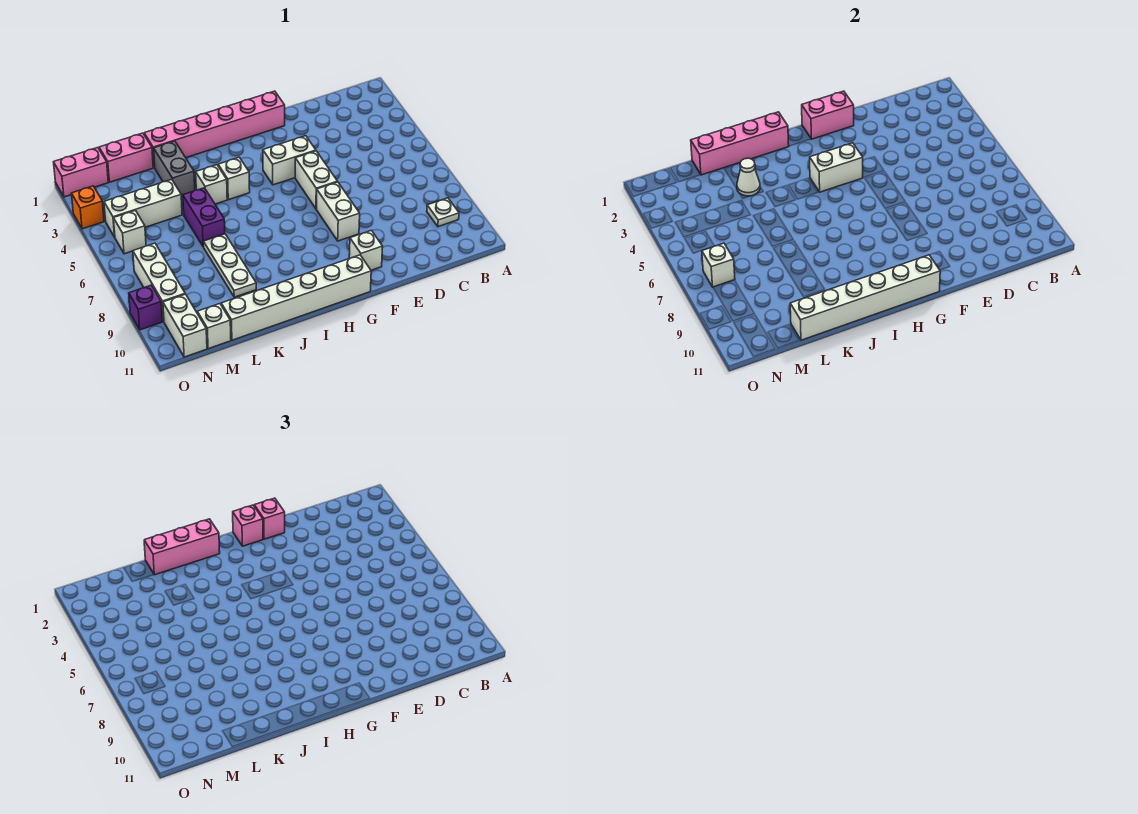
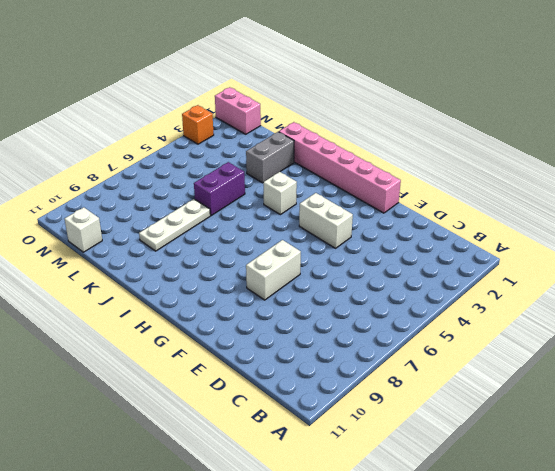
none -> white plate B9 level 1
none -> white brick F5:F6 level 1
none -> white brick F10 level 1
none -> white brick G11:L11 level 1

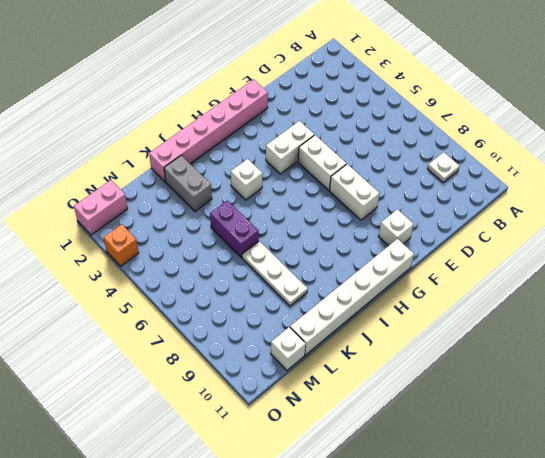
none -> white brick J4 level 1
none -> pink brick L1:M1 level 1
none -> white brick L4:N4 level 1
none -> white brick N5 level 1

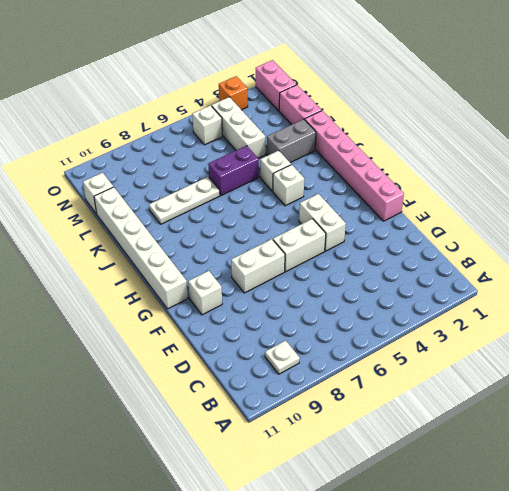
none -> white brick N7:N9 level 1
none -> white brick N10:N11 level 1
none -> purple brick O9 level 1
none -> pink brick F1:G1 level 2

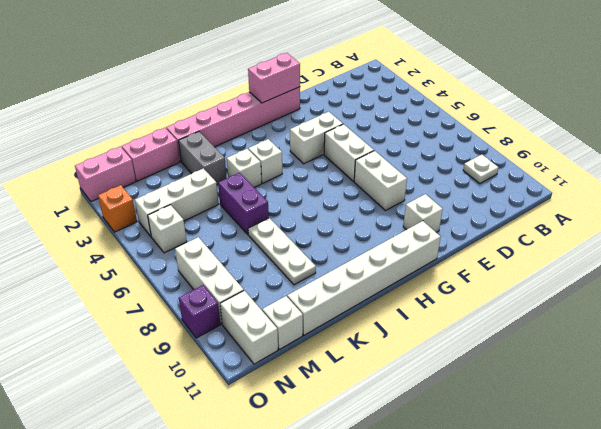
none -> white brick G4:H4 level 2
none -> white brick G11:L11 level 2
none -> pink brick I1:L1 level 2
none -> white cone K3 level 2

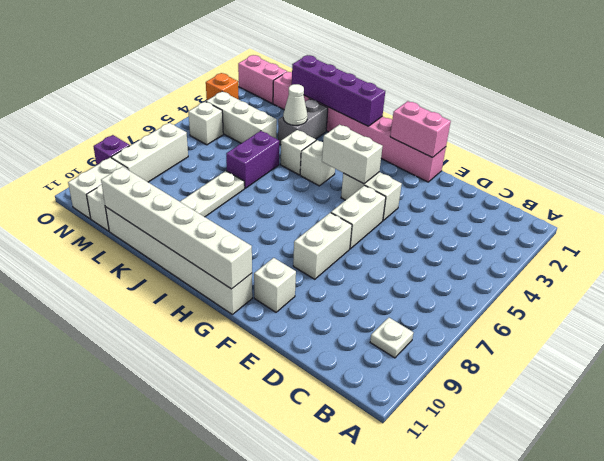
purple brick I1:L1 level 2 -> pink brick I1:L1 level 2
none -> white brick N7 level 2
none -> pink brick F1 level 3
none -> pink brick G1 level 3
none -> pink brick I1:K1 level 3

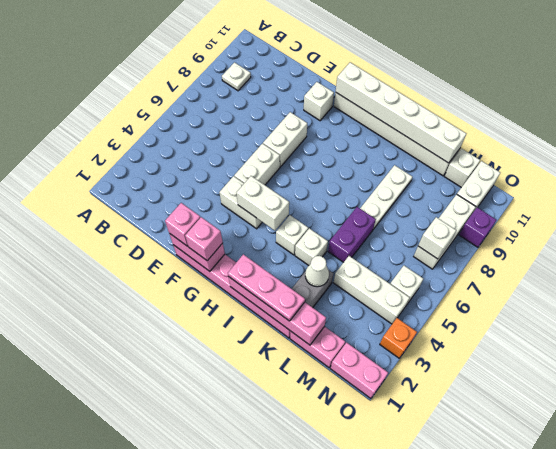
pink plate I1:K1 level 3 -> pink brick I1:K1 level 3

